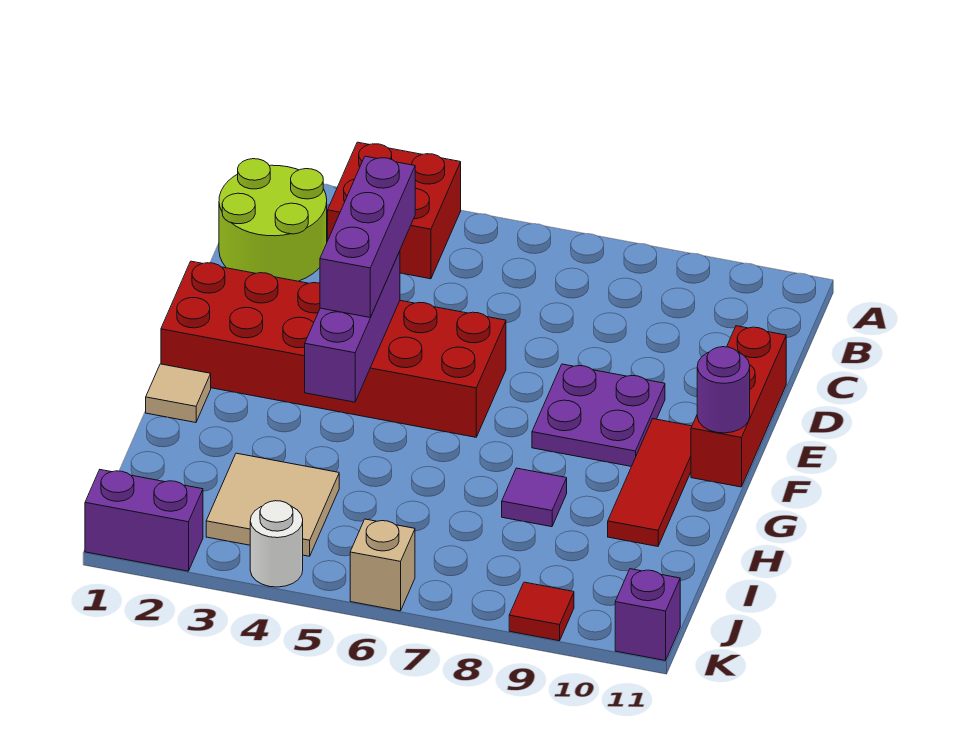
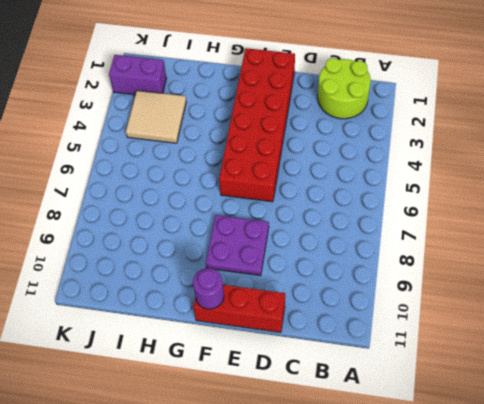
purple brick J2:K2 level 1 -> purple brick K1:K2 level 1
none -> red brick A3:B4 level 1
none -> red tile F10:H10 level 1
none -> tan tile G1 level 1

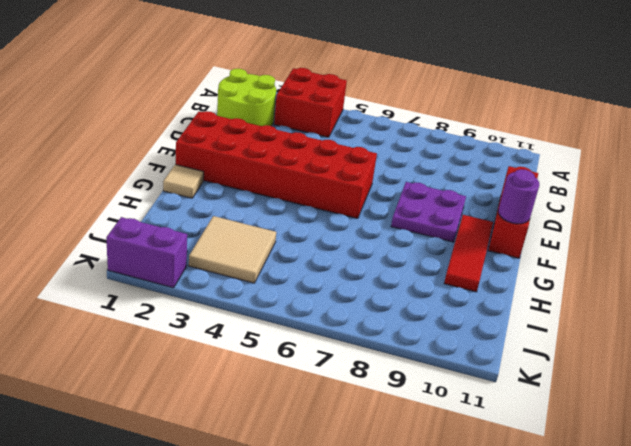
none -> purple tile H8 level 1
none -> white round brick K4 level 1
none -> tan brick K6 level 1

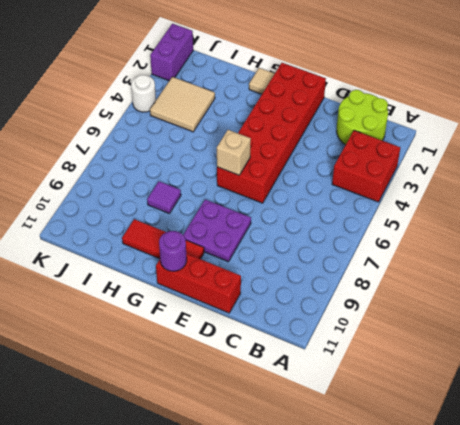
tan brick F6 level 2 -> tan brick K6 level 1
none -> red tile K9 level 1
none -> purple brick K11 level 1
none -> purple brick E4:G4 level 2

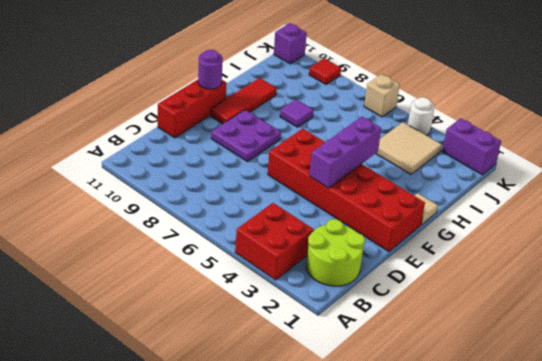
none -> purple brick D4:F4 level 3

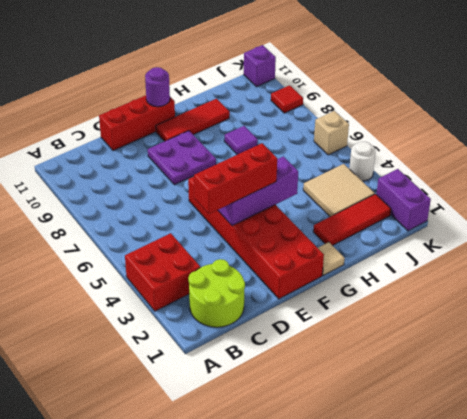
red brick D4:F4 level 3 -> purple brick D4:F4 level 3
red tile H2:J2 level 1 -> none

